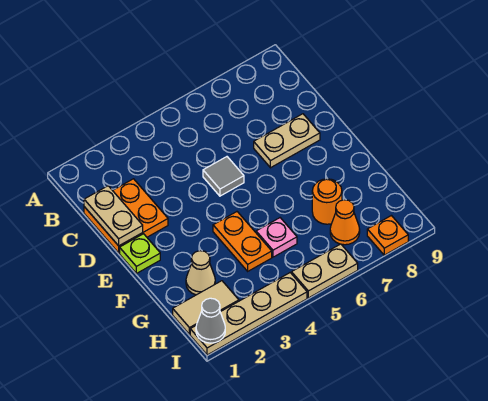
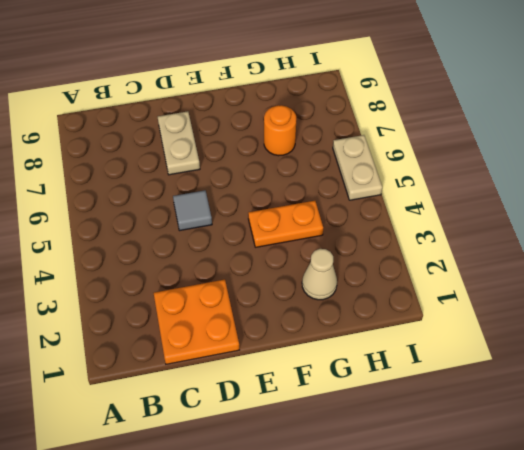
none -> lime plate E1 level 1
none -> pink plate G5 level 1
none -> tan tile H1:H2 level 1

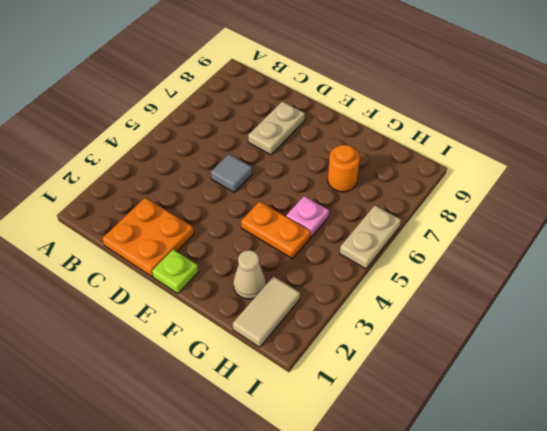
none -> orange cone H7 level 1
none -> tan plate I1:I4 level 1
none -> orange plate I8 level 1

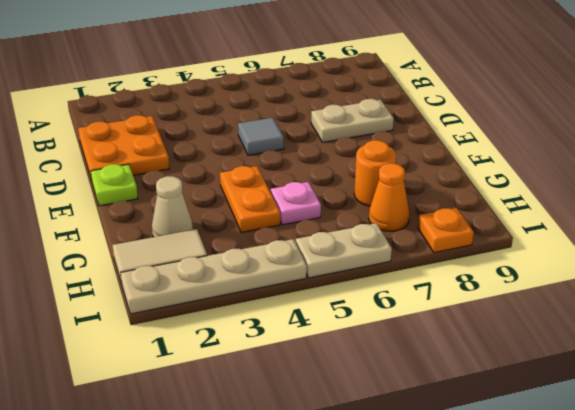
none -> tan plate C1:D1 level 2
none -> grey cone I1 level 2

